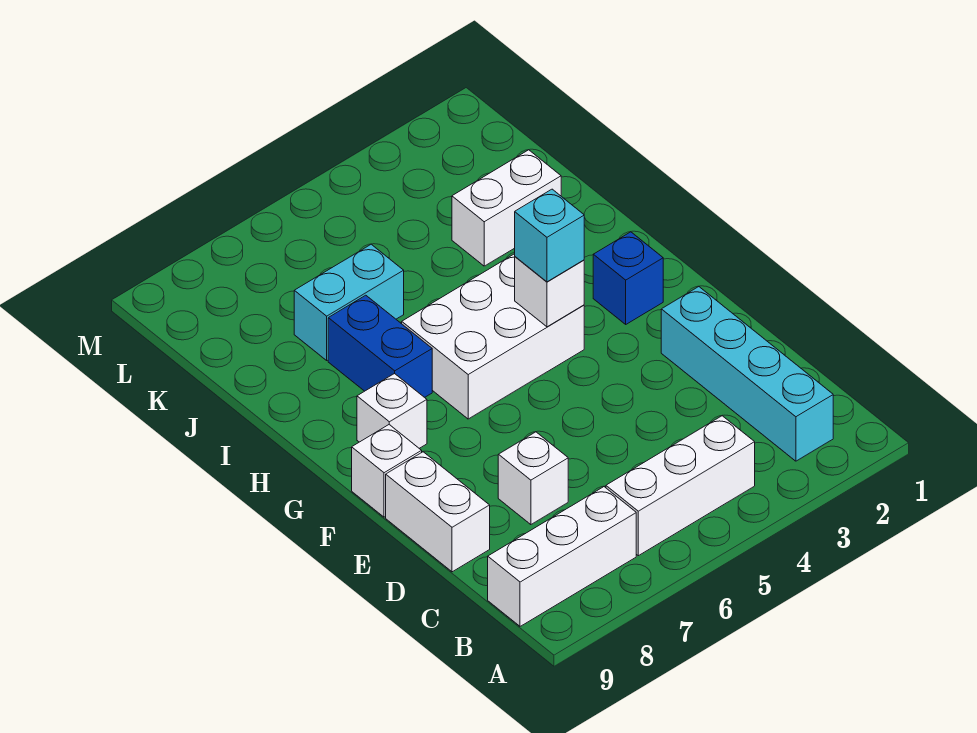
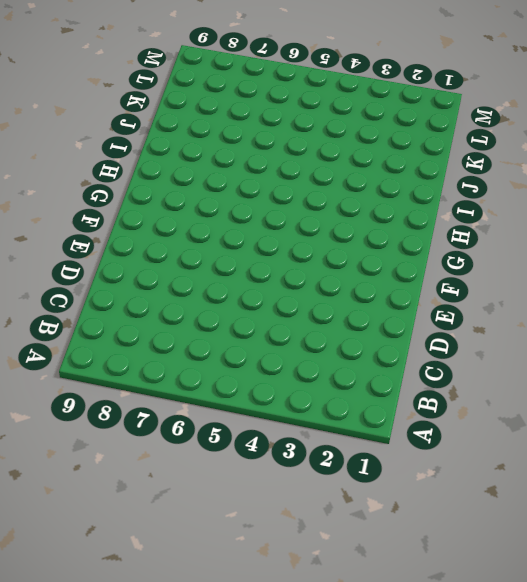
none -> cyan brick B2:E2 level 1
none -> white brick B4:B6 level 1
none -> white brick B7:B9 level 1

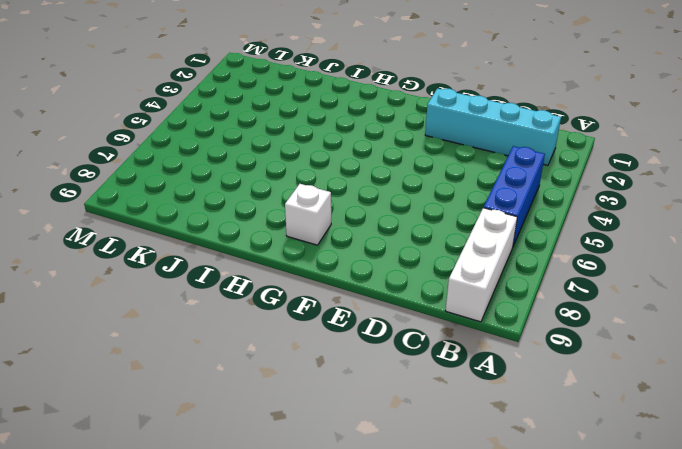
blue brick B4:B6 level 1 -> white brick B4:B6 level 1
none -> white brick D7 level 1
none -> white brick D9:E9 level 1
none -> white brick F9 level 1

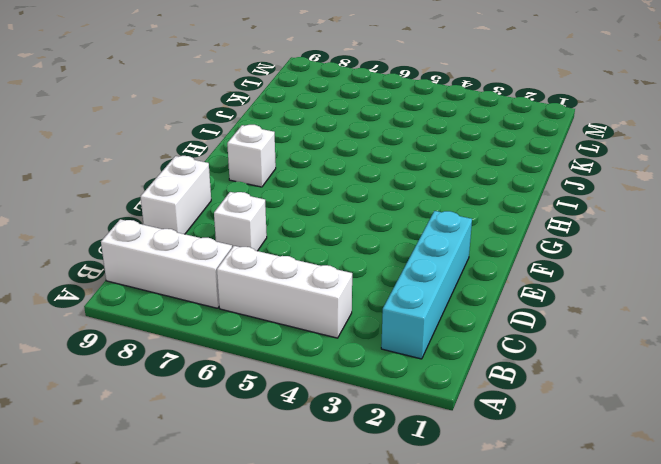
none -> white brick F9 level 1
none -> blue brick G2 level 1
none -> white brick G4:H6 level 1

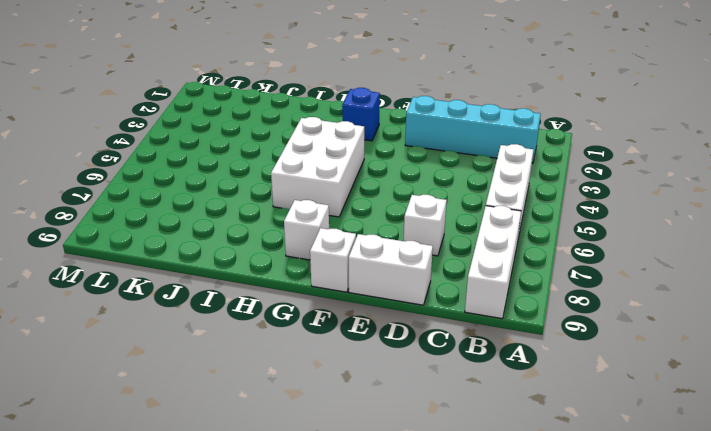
none -> blue brick H7:I7 level 1
none -> white brick J2:J3 level 1
none -> cyan brick J6:J7 level 1

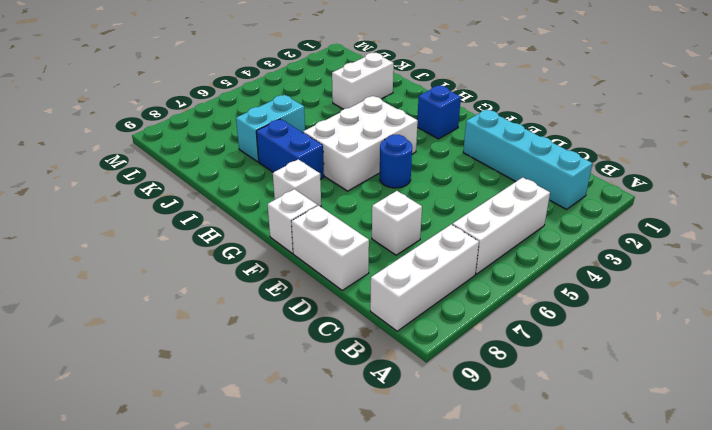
blue round brick F5 level 1 -> none
none -> white brick G4 level 2
none -> cyan brick G4 level 3

